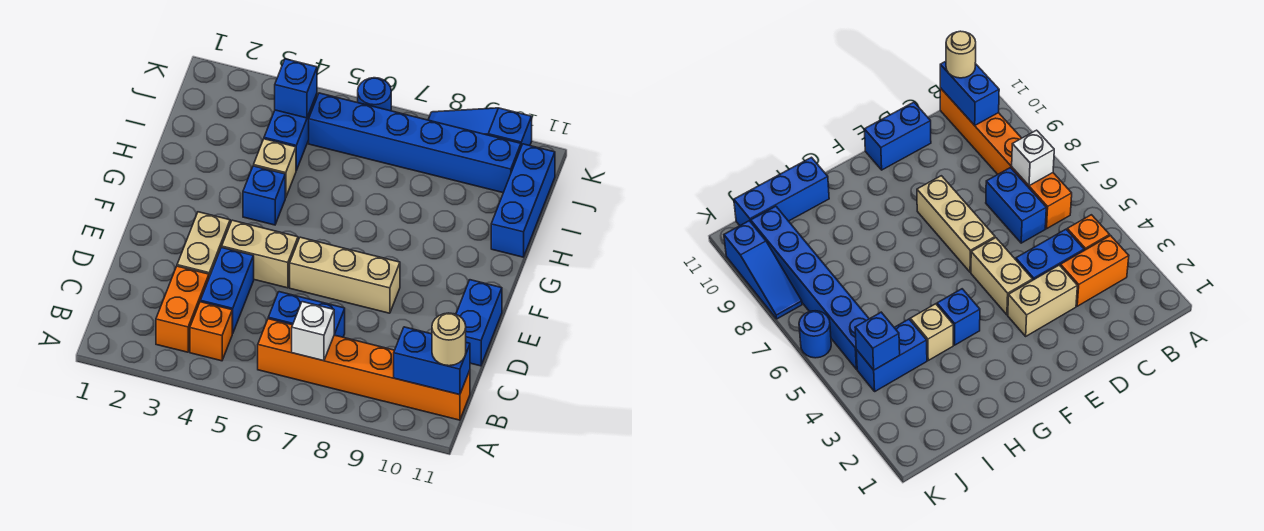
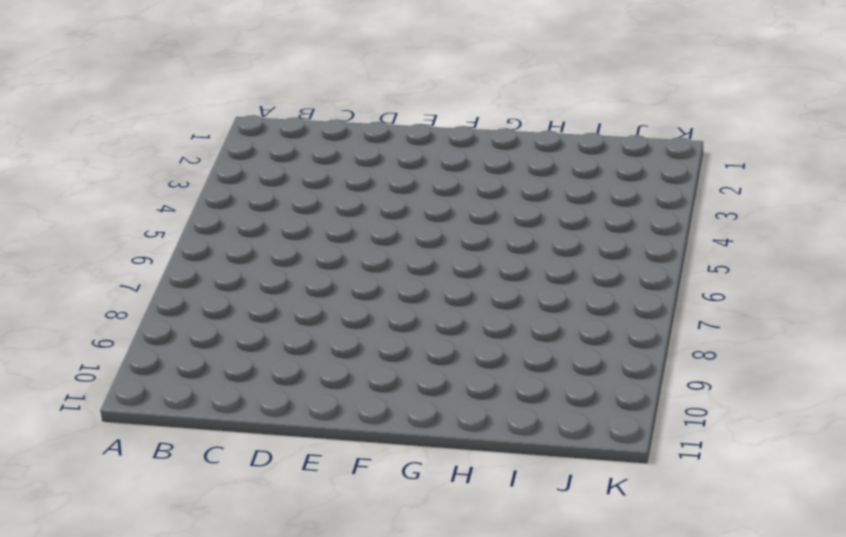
none -> orange brick B3:C3 level 1
none -> orange brick B4 level 1
none -> orange brick B6:B11 level 1

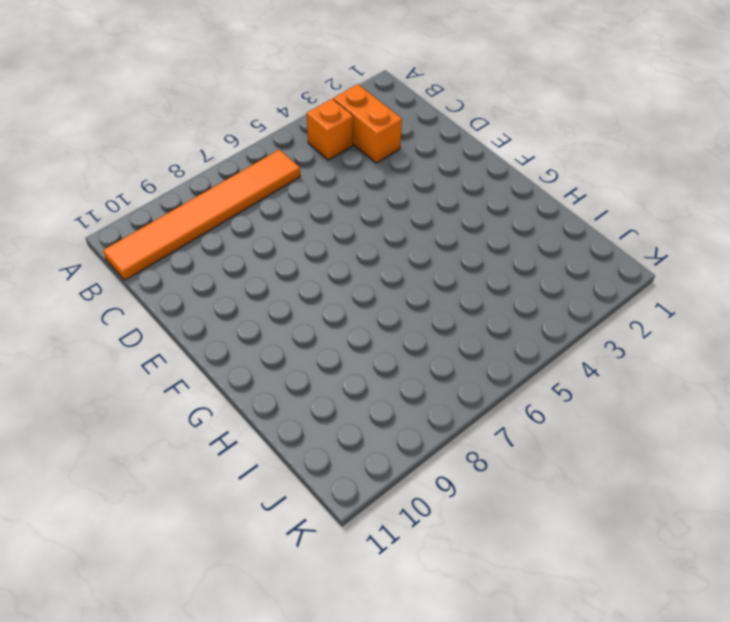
orange tile B6:B11 level 1 -> orange brick B6:B11 level 1
none -> blue brick C4:D4 level 1
none -> blue brick C6:C7 level 1
none -> tan brick D3:E3 level 1

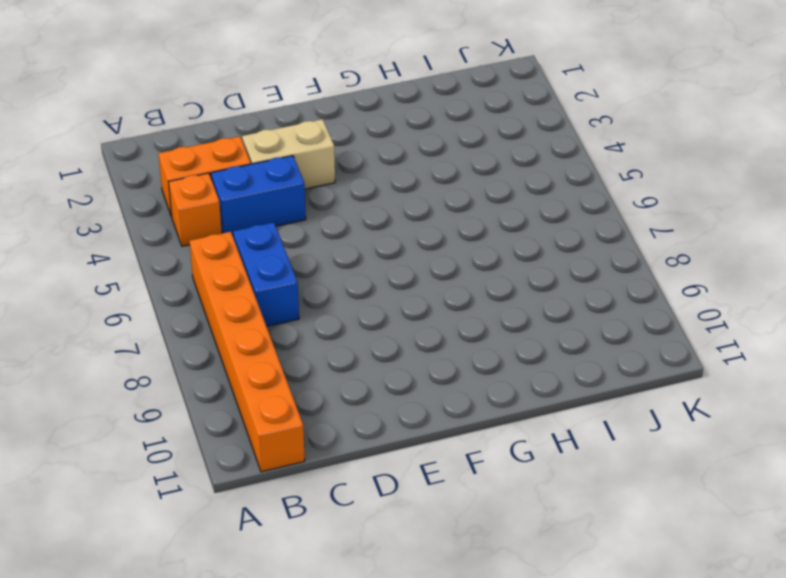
none -> blue brick D11:E11 level 1
none -> tan brick E4:E5 level 1
none -> tan brick E6:E8 level 1

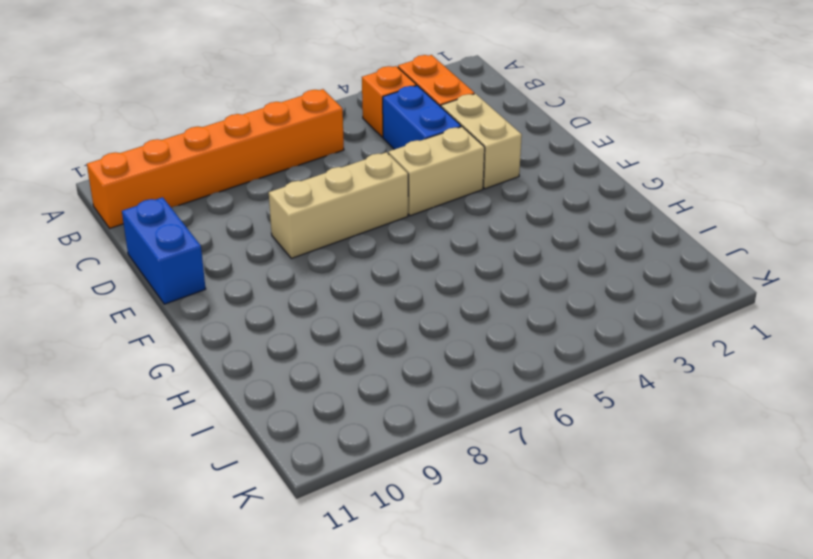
none -> blue brick C6:C7 level 1
none -> blue brick G4 level 1
none -> tan brick H4 level 1

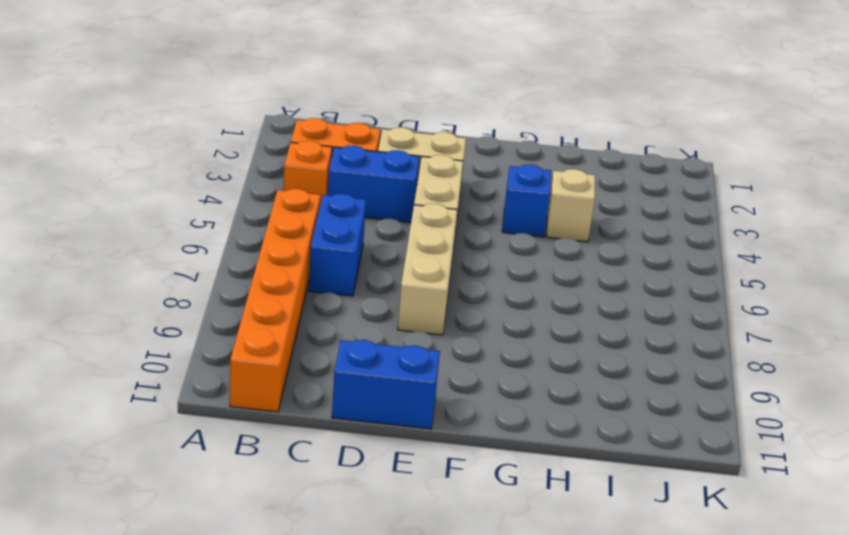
none -> blue brick H11:J11 level 1
none -> blue brick I4:J4 level 1
none -> blue brick J5:J10 level 1

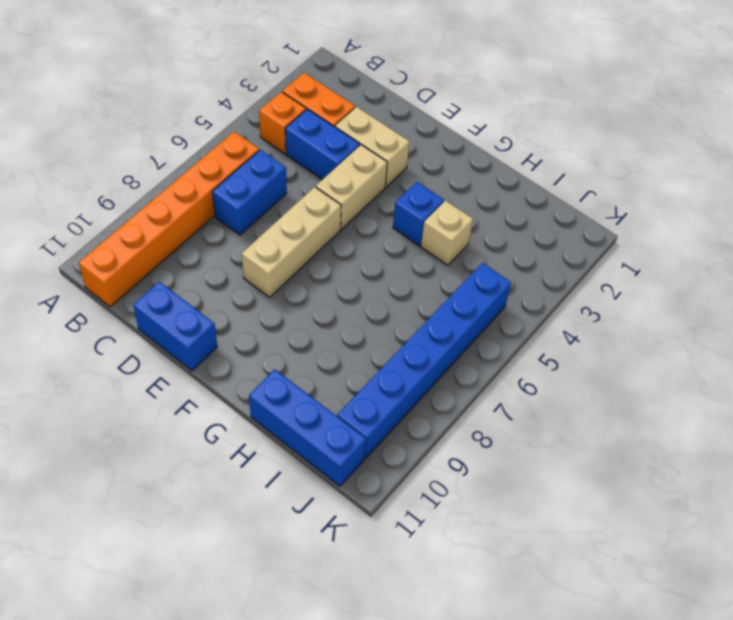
none -> blue brick I4:J4 level 1
none -> blue round brick K6 level 1
none -> blue slope K8:K10 level 1 top 10

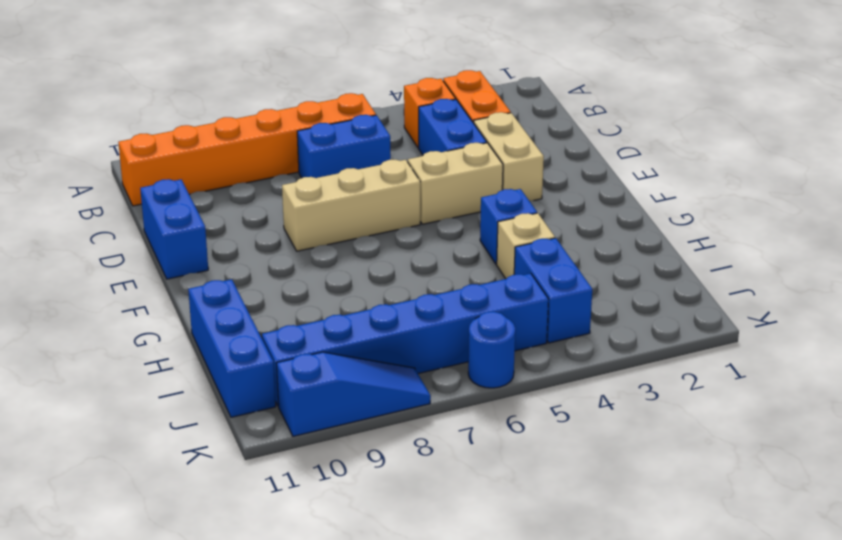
none -> white brick B7 level 2
none -> blue brick B10:B11 level 2
none -> blue brick J4 level 2

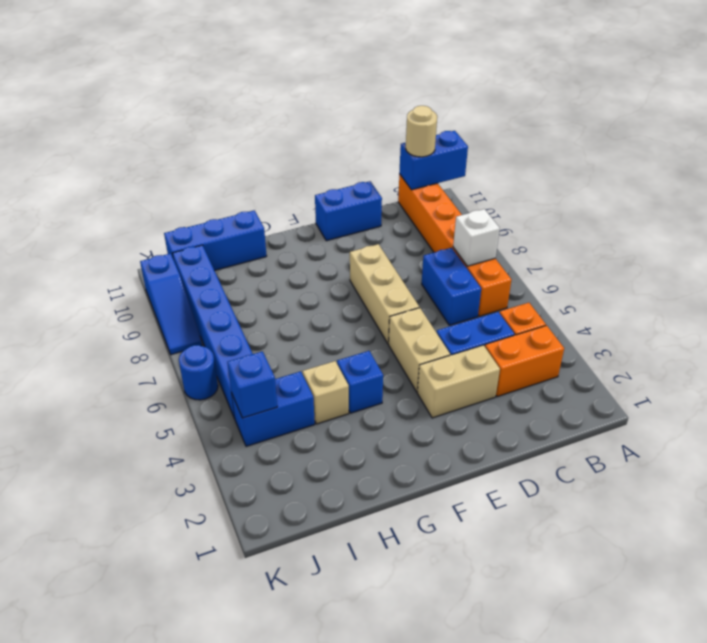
blue brick A11:B11 level 2 -> blue brick B10:B11 level 2

